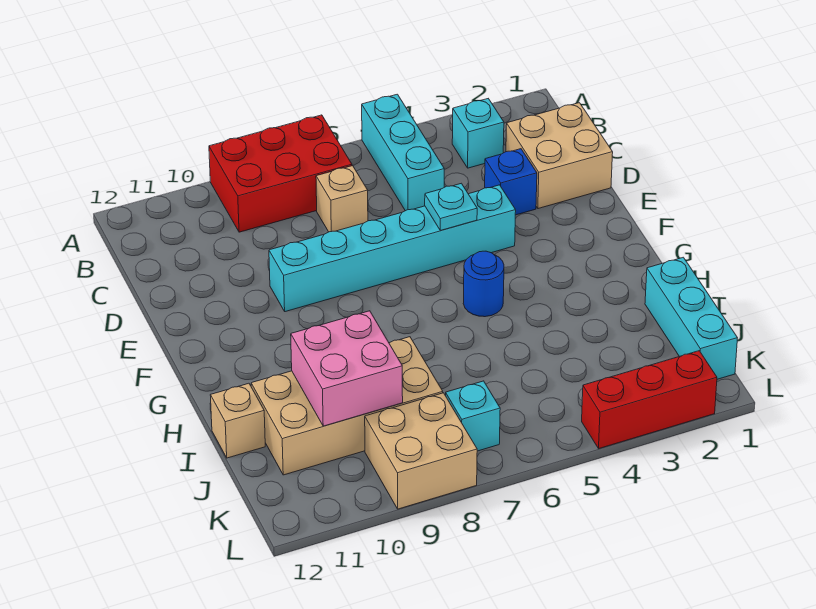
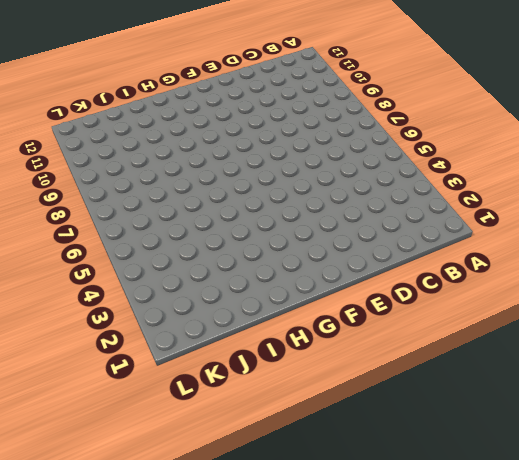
none -> cyan brick A5:C5 level 1
none -> red brick A7:B9 level 1
none -> cyan brick B3 level 1

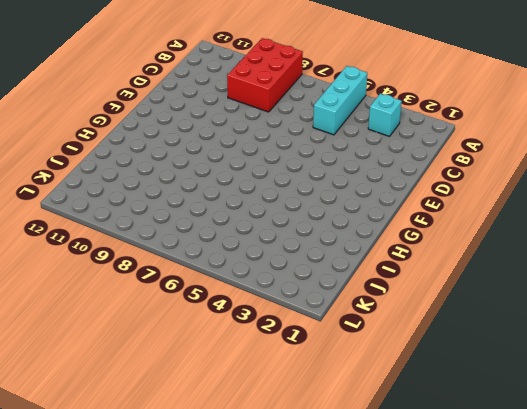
red brick A8:C9 level 1 -> red brick A7:B9 level 1
none -> tan brick C1:D2 level 1
none -> tan brick C7 level 1
none -> blue brick D3 level 1

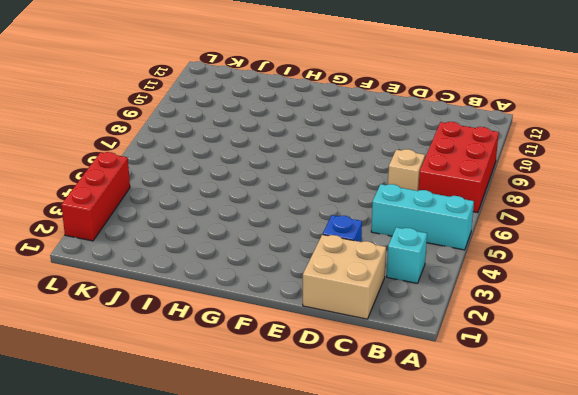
none -> cyan brick E4:E9 level 1
none -> blue round brick G5 level 1
none -> cyan brick I1:K1 level 1

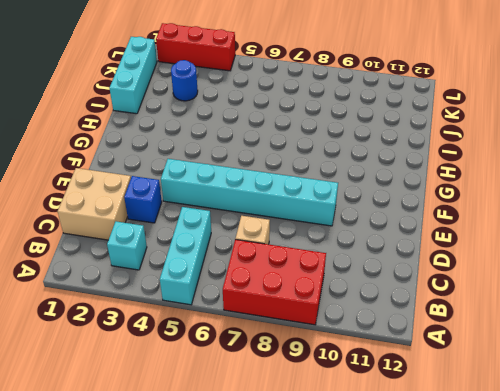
blue round brick J3 level 1 -> blue round brick G5 level 1
none -> tan brick I8:J11 level 1
none -> tan brick I12 level 1
none -> cyan brick K7 level 1

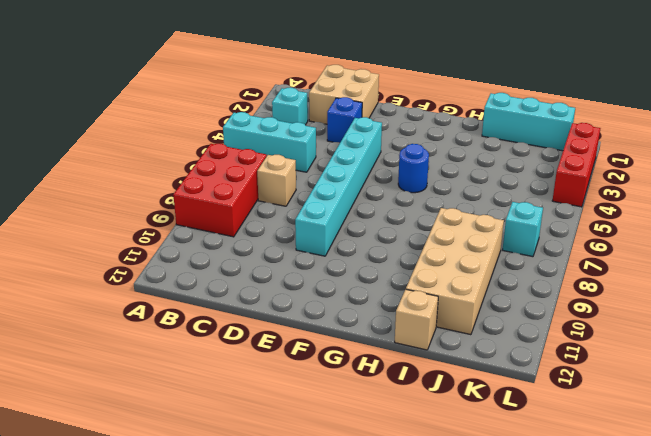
none -> tan brick K8:L9 level 1
none -> cyan plate E5 level 2
none -> pink brick I9:J10 level 2

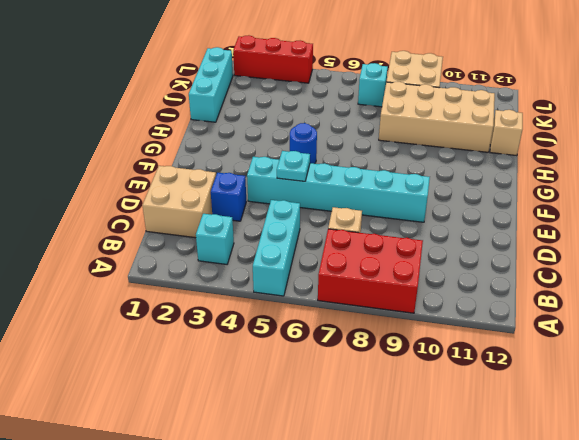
none -> pink brick I9:J10 level 2

